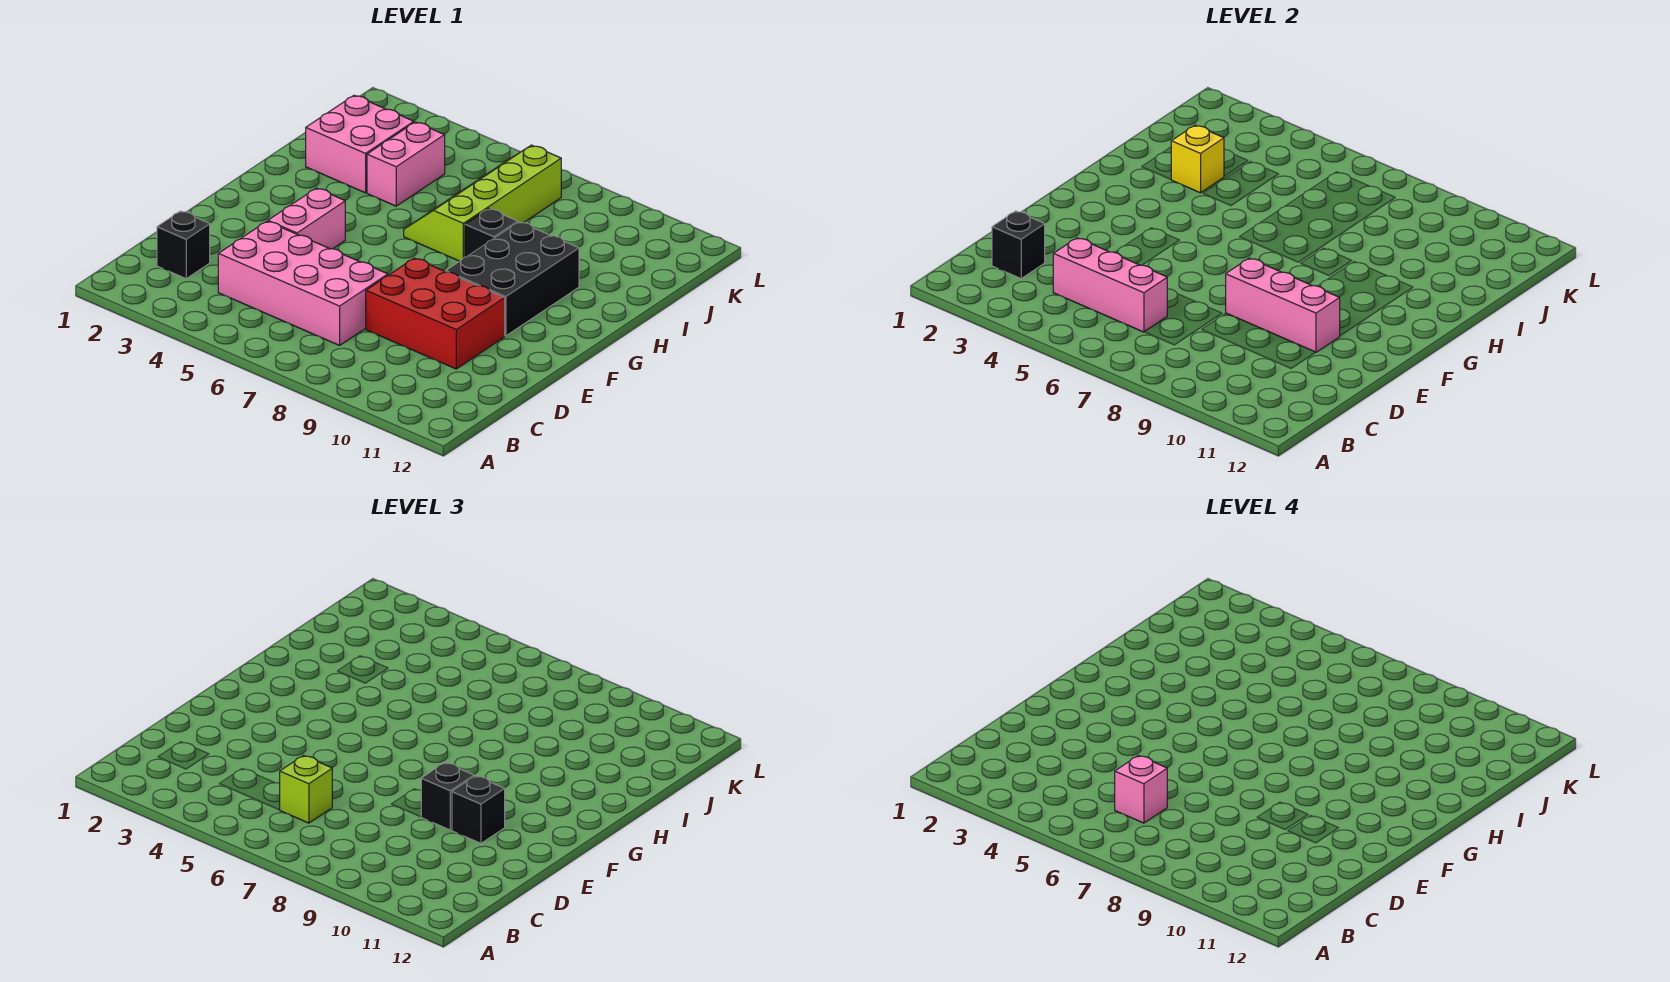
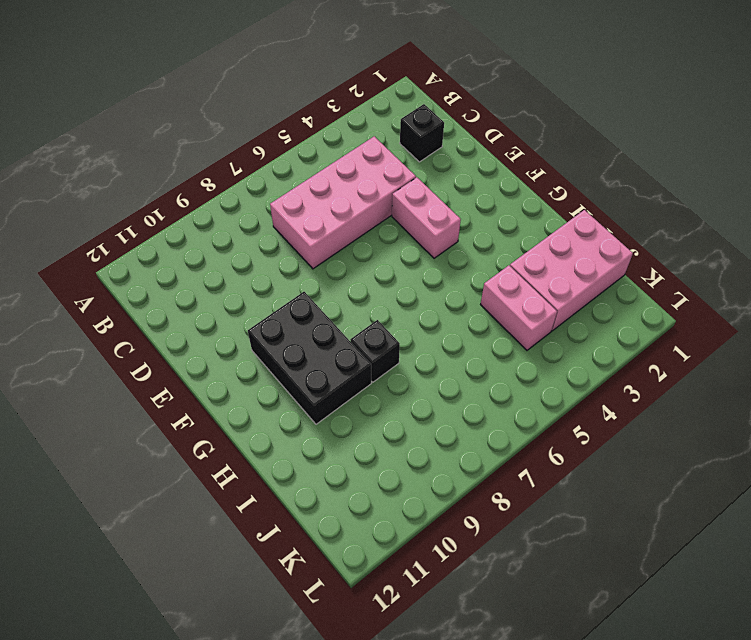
pink brick I1:J3 level 1 -> pink brick I2:J3 level 1
none -> red brick D8:E10 level 1
none -> lime slope H6:K7 level 1 top 7
none -> black brick C2 level 2

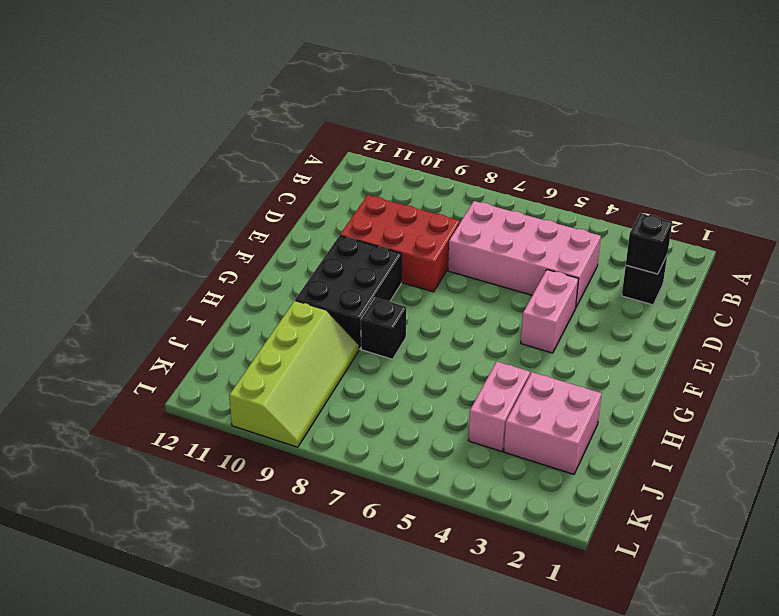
lime slope I9:L10 level 1 top 10 -> lime slope H6:K7 level 1 top 7
none -> pink brick C4:C6 level 2
none -> pink brick E8:E10 level 2
none -> yellow brick I3 level 2

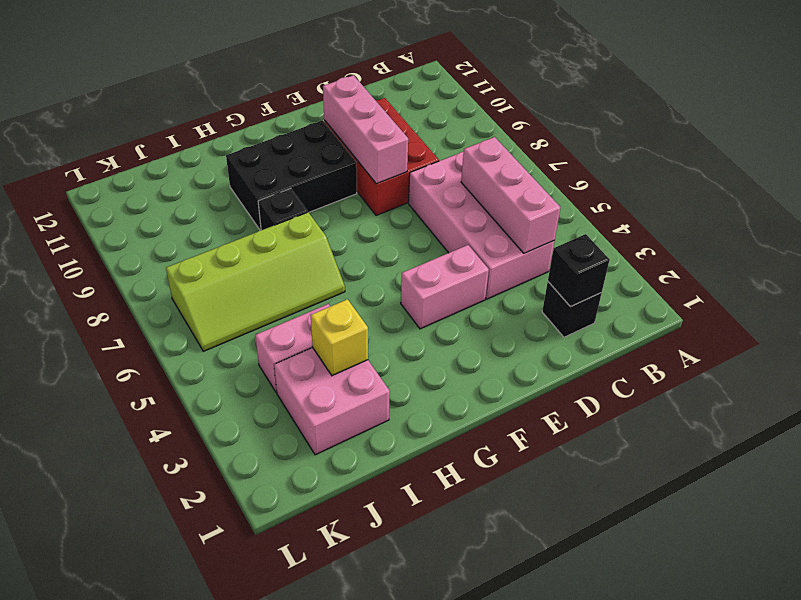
none -> lime brick C6 level 3
none -> black brick E9 level 3
none -> black brick E10 level 3

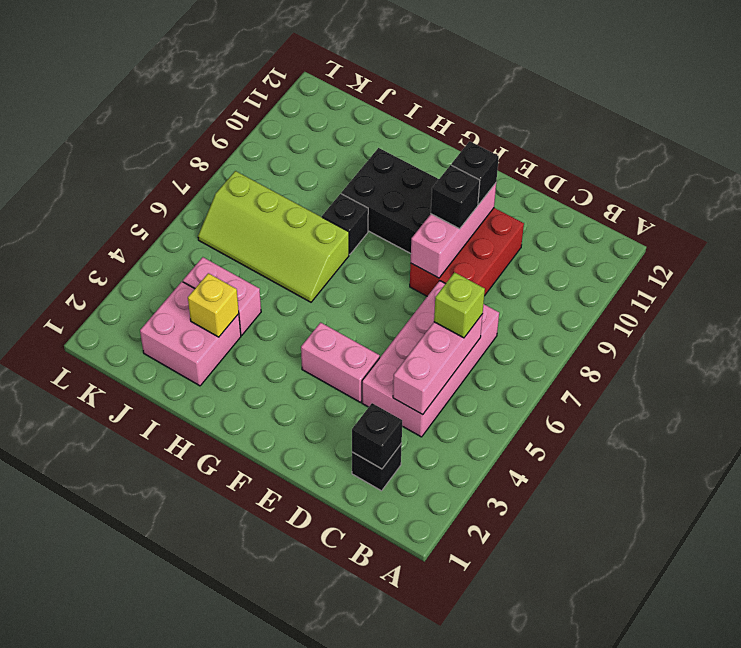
none -> pink brick C6 level 4

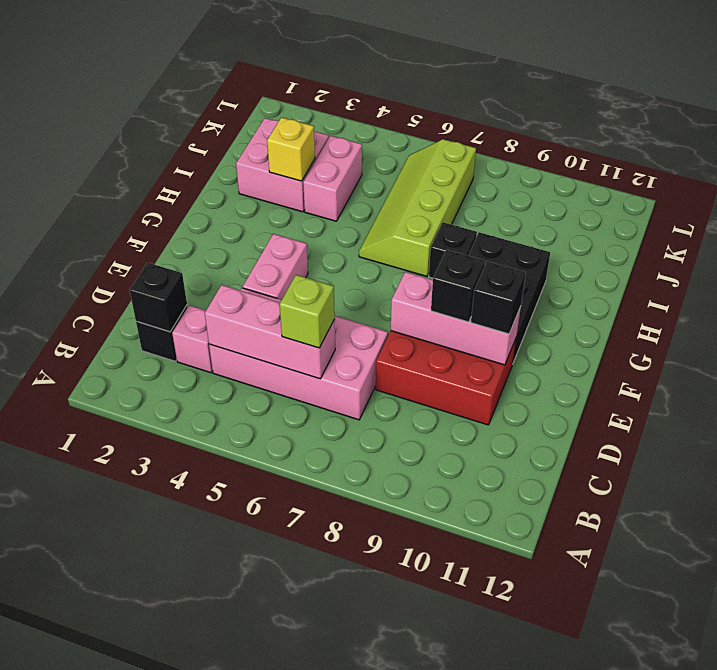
pink brick C3 level 1 -> pink brick C6 level 4

